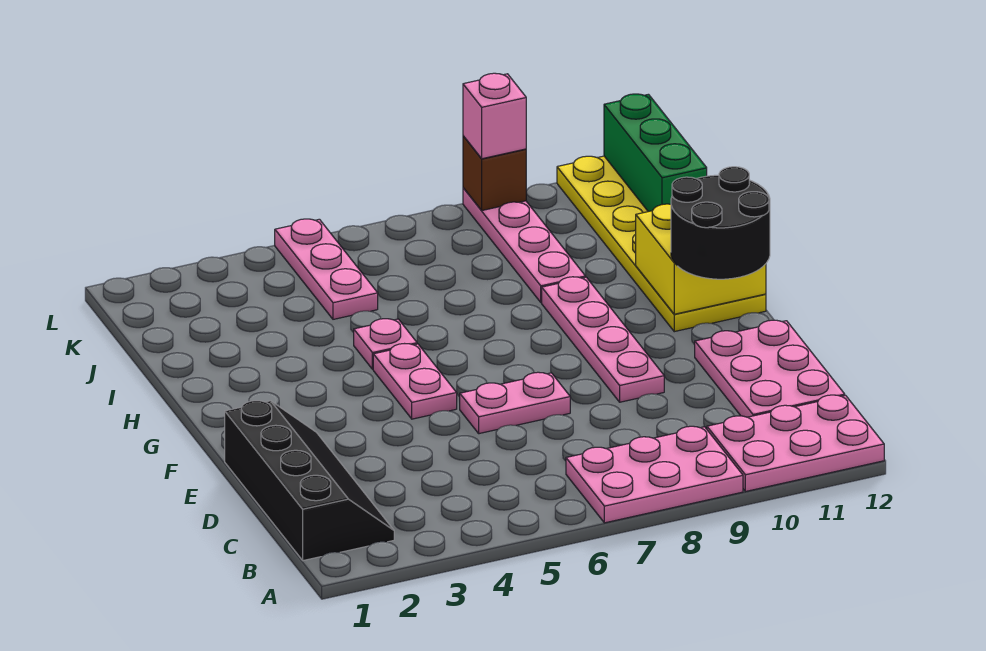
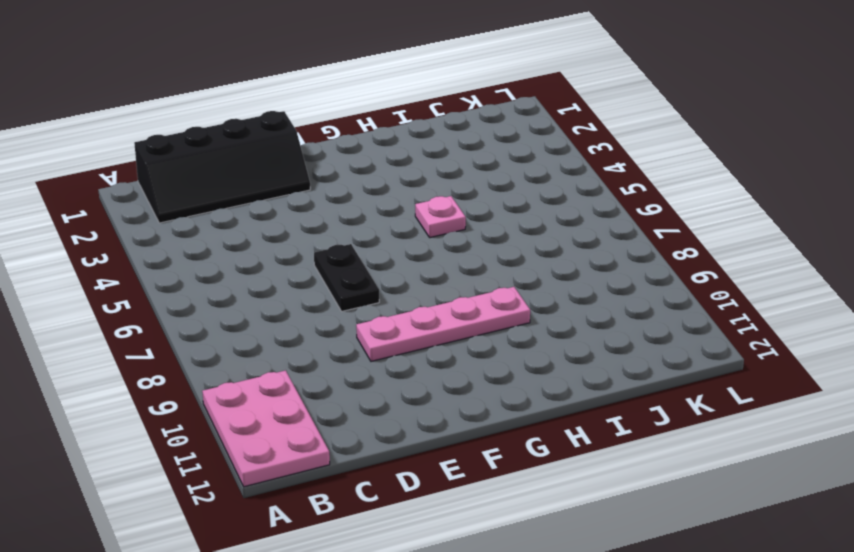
black plate E6:E7 level 1 -> pink plate E6:E7 level 1
none -> pink plate A7:B9 level 1
none -> pink plate C11:E12 level 1
none -> pink plate F5:G5 level 1

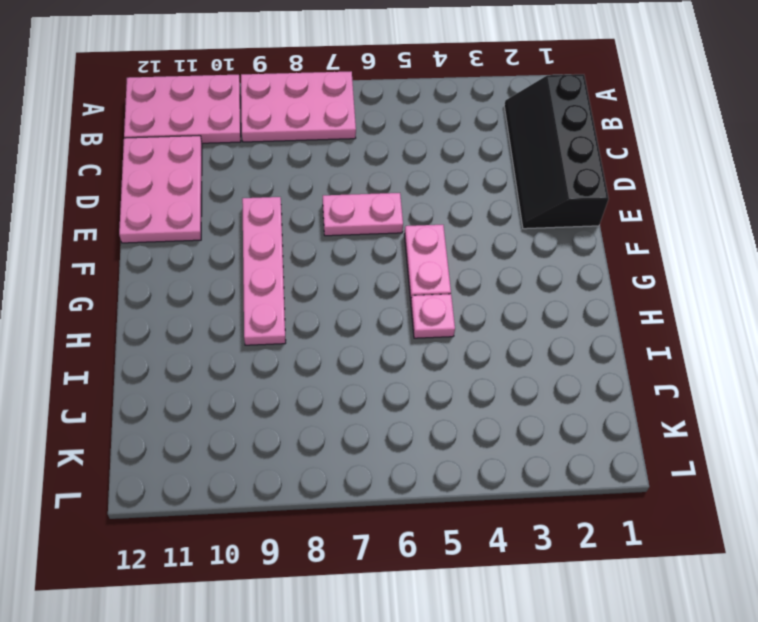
none -> yellow plate G11:L12 level 1
none -> pink plate I9:L9 level 1
none -> pink plate J5:L5 level 1

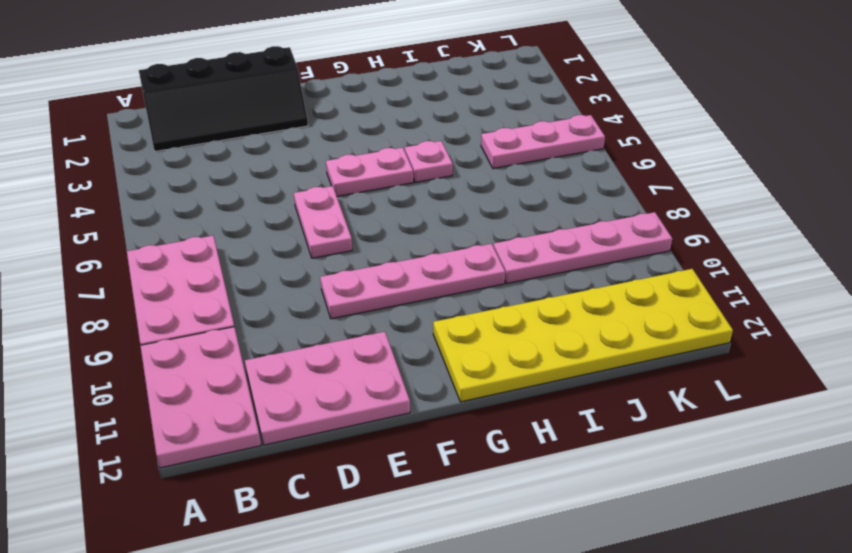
none -> yellow brick G11:H12 level 2
none -> green brick J12:L12 level 2
none -> brown brick L9 level 2

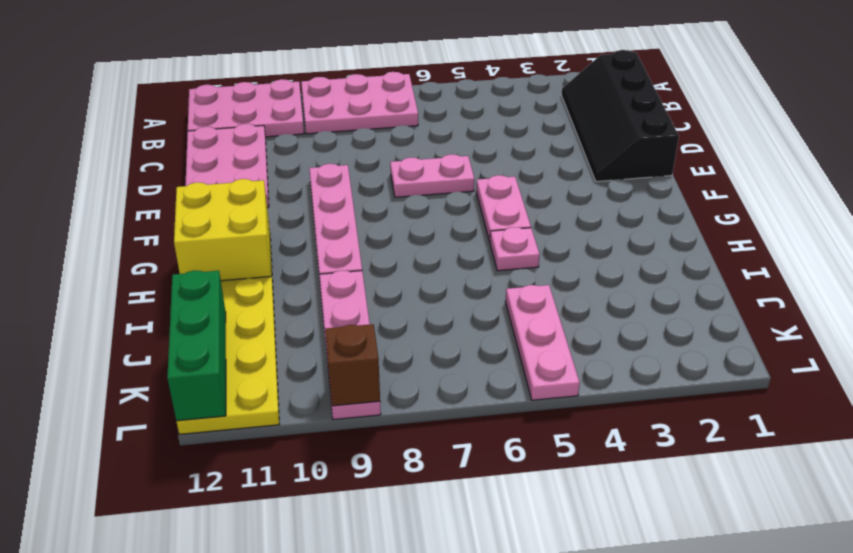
none -> black round brick F11:G12 level 3
none -> pink brick L9 level 3

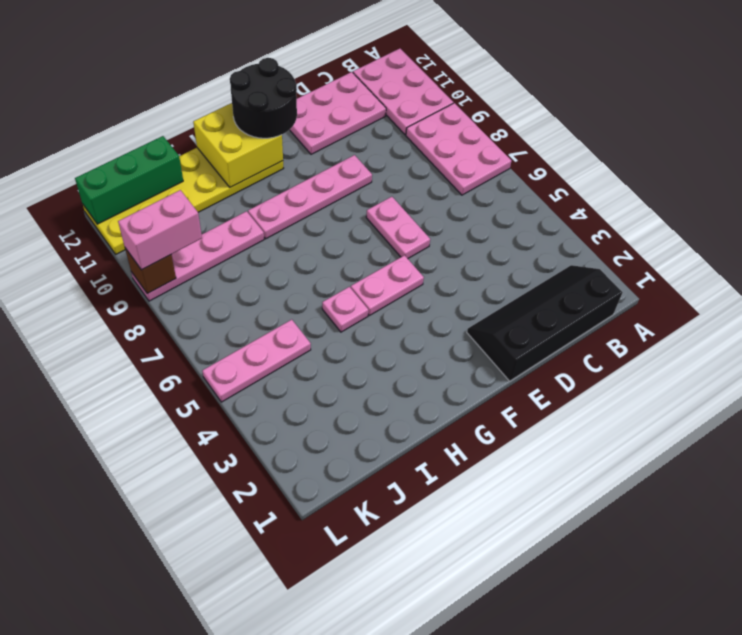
pink brick K9:L9 level 3 -> pink brick L9 level 3

